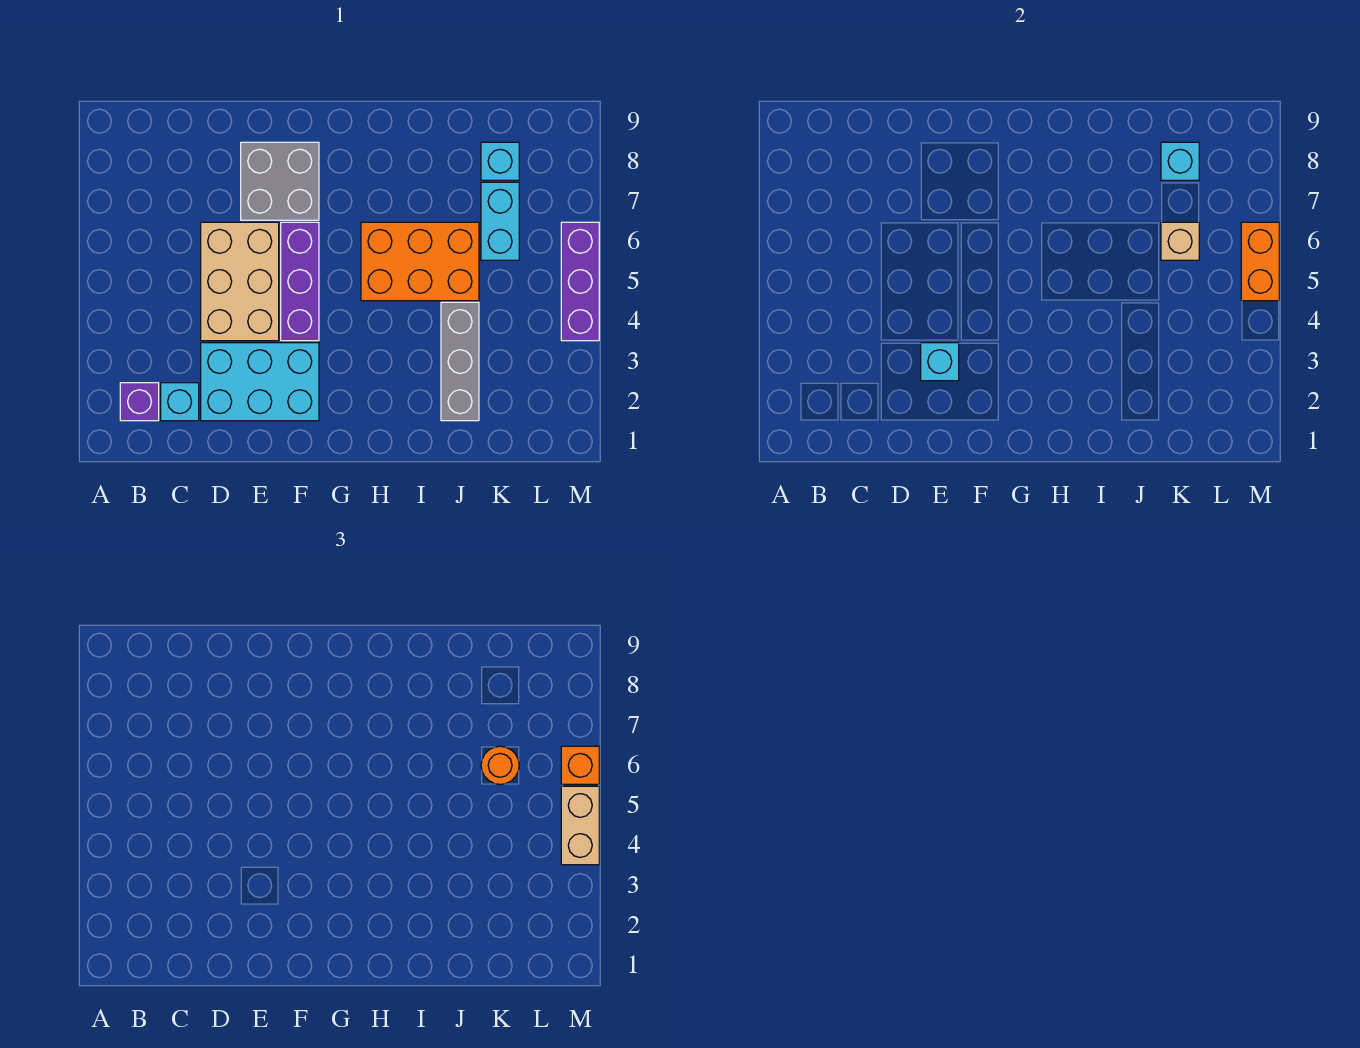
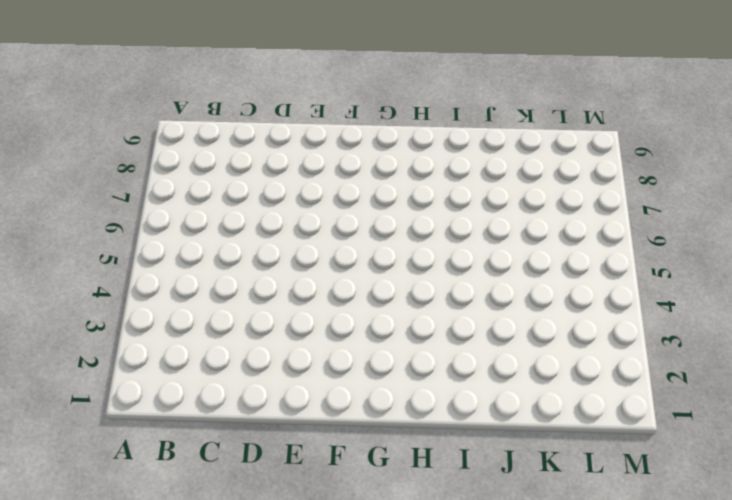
none -> purple brick B2 level 1
none -> cyan brick C2 level 1
none -> cyan brick D2:F3 level 1

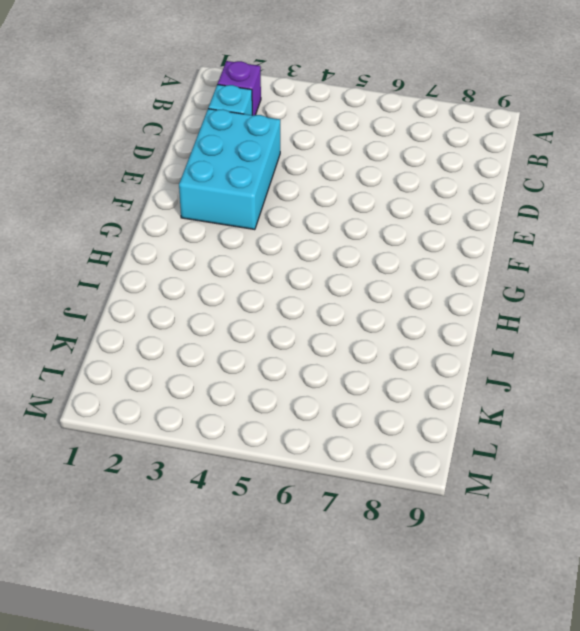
none -> tan brick D4:E6 level 1
none -> grey brick E7:F8 level 1
none -> purple brick F4:F6 level 1

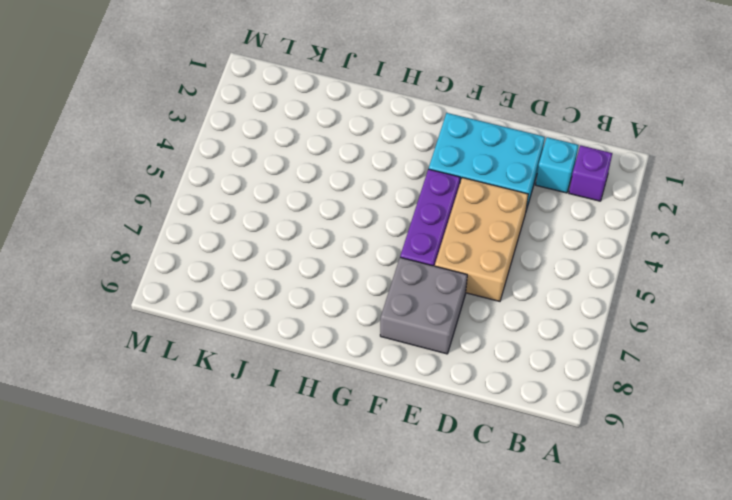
none -> orange brick H5:J6 level 1
none -> grey brick J2:J4 level 1
none -> cyan brick K6:K7 level 1

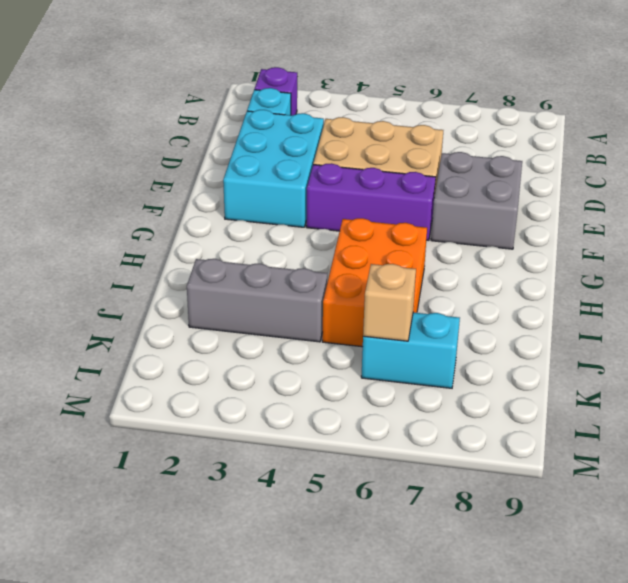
none -> cyan brick K8 level 1
none -> purple brick M4:M6 level 1
none -> cyan brick E3 level 2

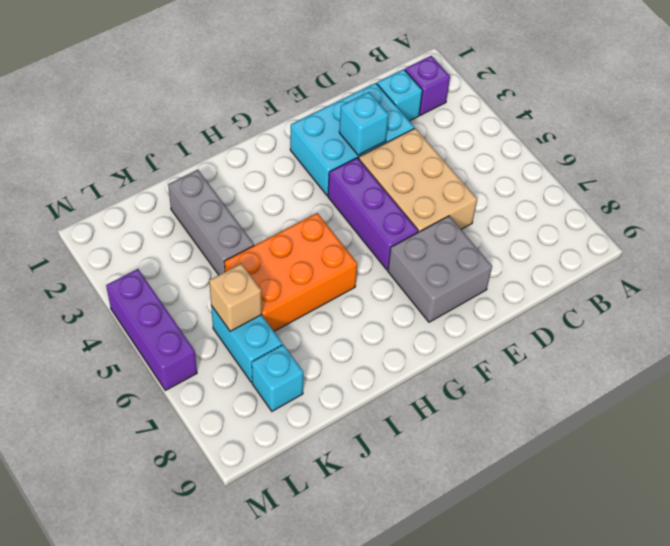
none -> cyan brick K8 level 2
none -> orange brick M5:M6 level 2
none -> orange round brick K6 level 3

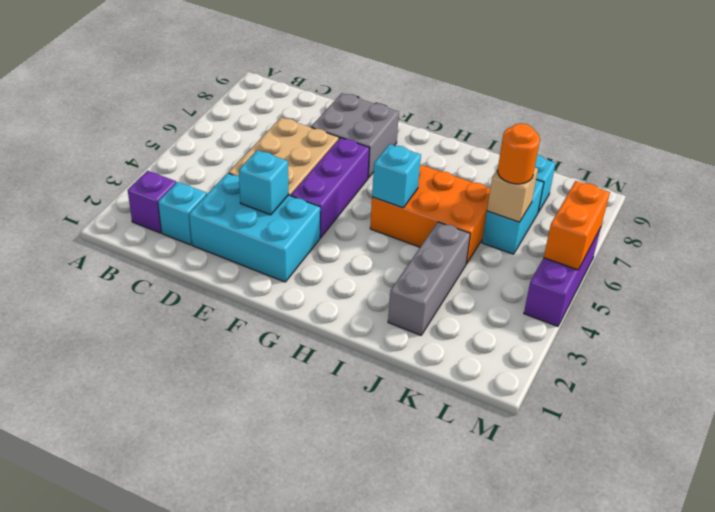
cyan brick H5 level 2 -> cyan brick K8 level 2
none -> tan brick M4:M5 level 3
none -> orange brick M6 level 3

